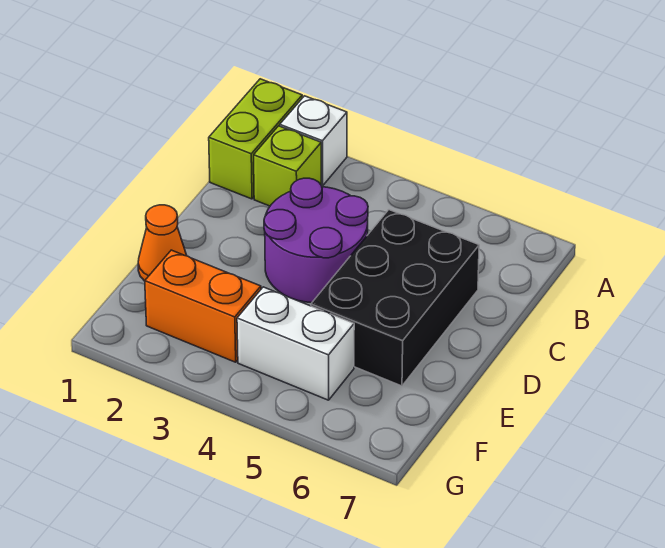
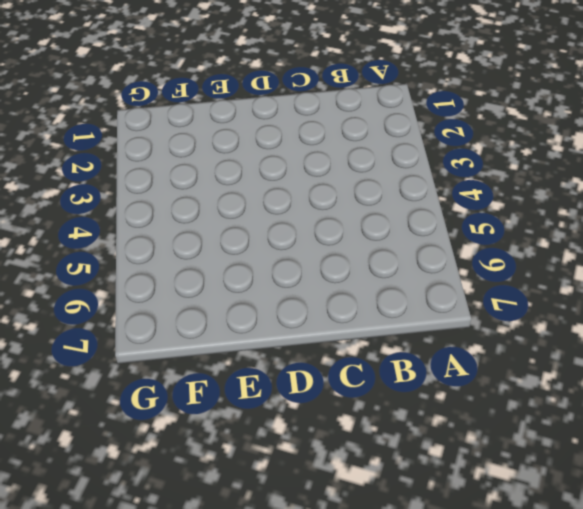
none -> lime brick A1:B1 level 1
none -> white brick A2 level 1

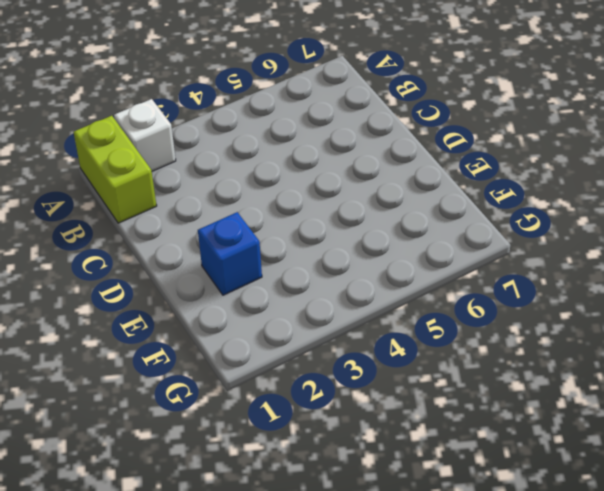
blue brick E2 level 1 -> none
none -> lime brick B2 level 1
none -> purple round brick C3:D4 level 1

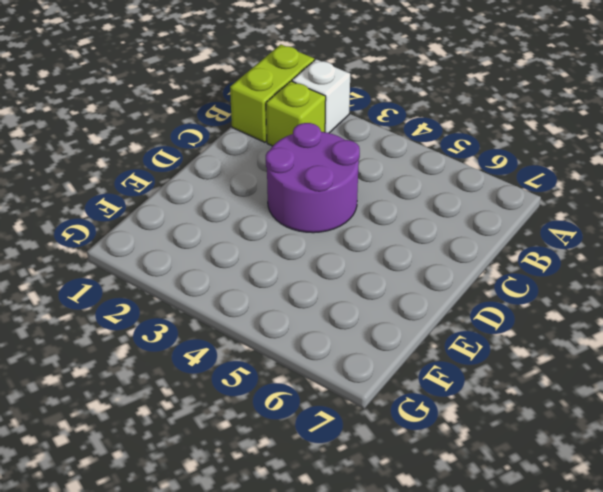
none -> black brick C5:E6 level 1
none -> orange cone E1 level 1

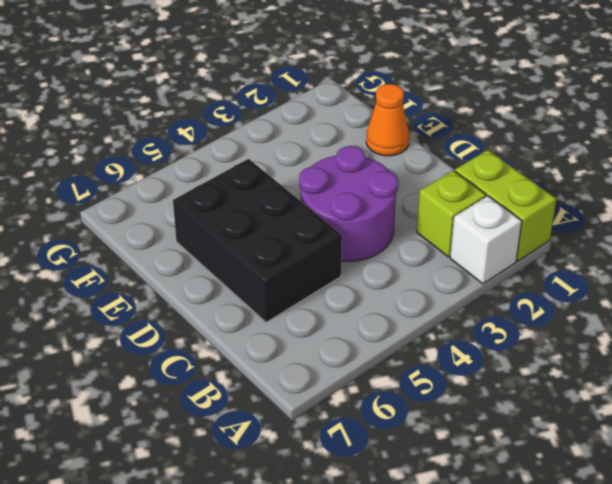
none -> orange brick F2:F3 level 1
none -> white brick F4:F5 level 1

